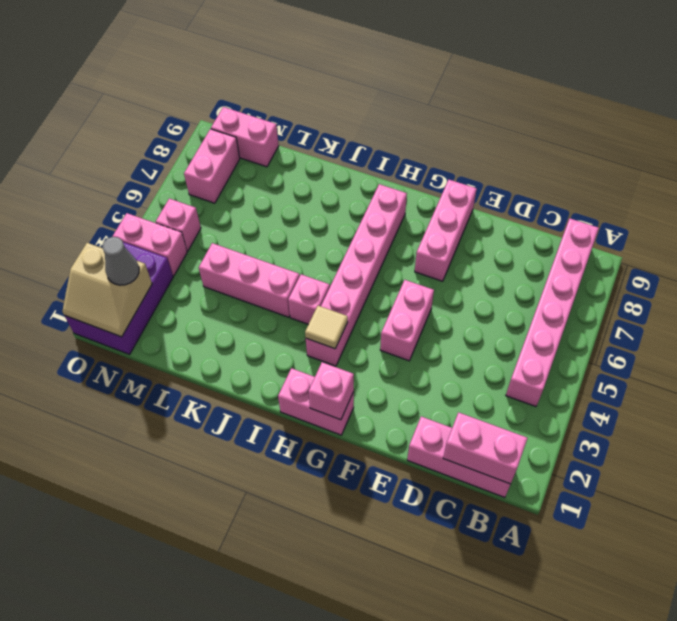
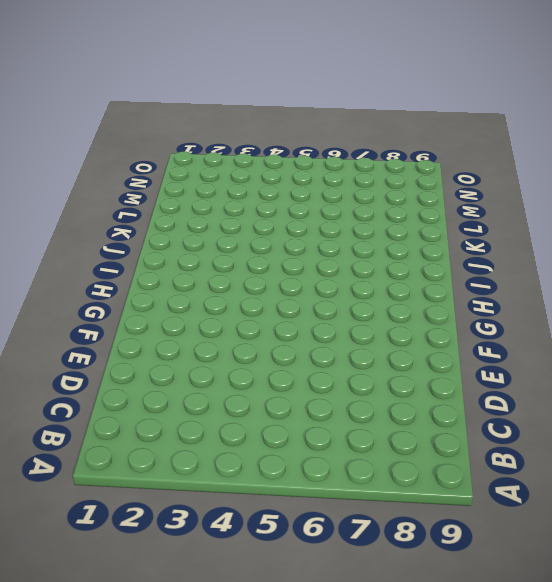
none -> pink brick B1:D1 level 1
none -> pink brick B4:B9 level 1
none -> pink brick F4:F5 level 1

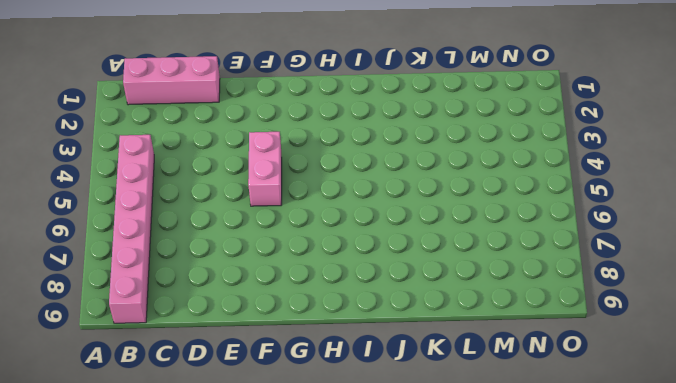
none -> pink brick F7:F9 level 1
none -> pink brick G1:H1 level 1
none -> pink brick H3:H8 level 1

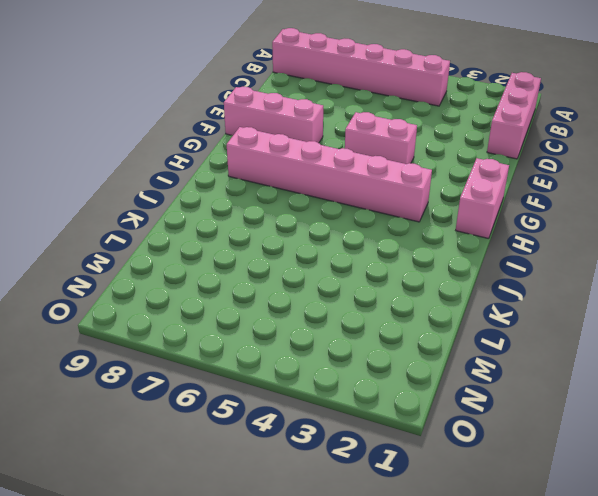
none -> pink brick I4 level 1
none -> pink brick J4:L4 level 1
none -> pink brick M9:N9 level 1

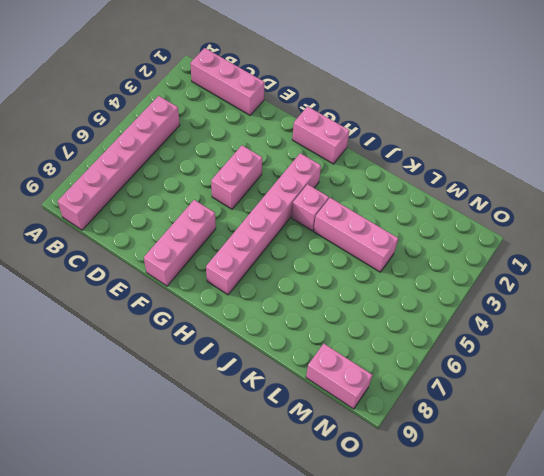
none -> purple brick N1:O3 level 1
none -> pink brick N4:O4 level 1
none -> pink brick N5 level 1

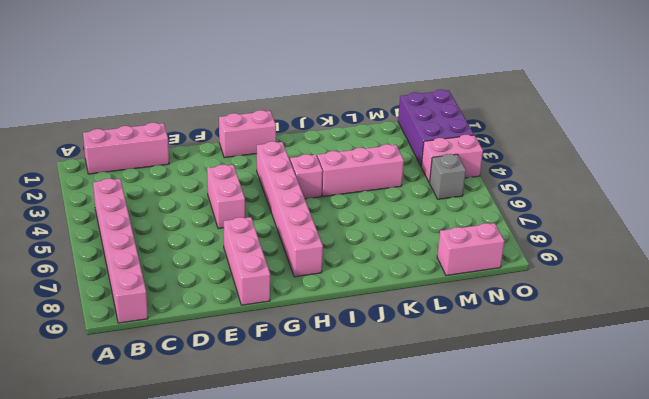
grey brick N5 level 1 -> pink brick N5 level 1
none -> pink brick N7:N8 level 1
none -> pink brick B1:C1 level 2
none -> pink brick G1 level 2

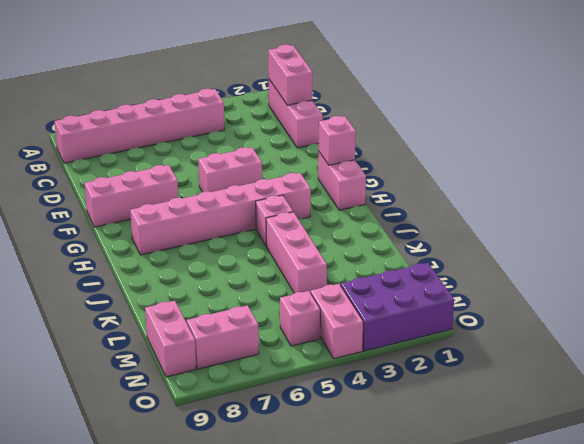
none -> tan tile H3 level 2
none -> tan slope N1:O2 level 2 top 2
none -> grey cone N2 level 3

